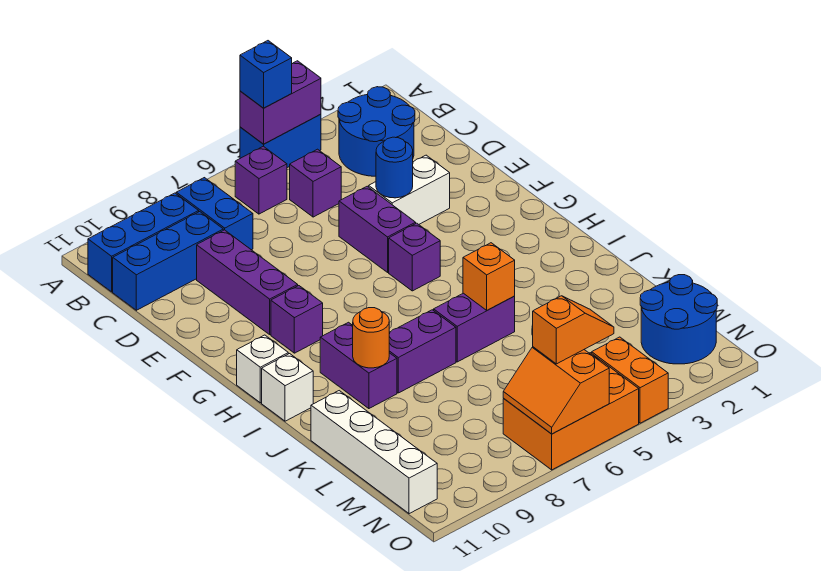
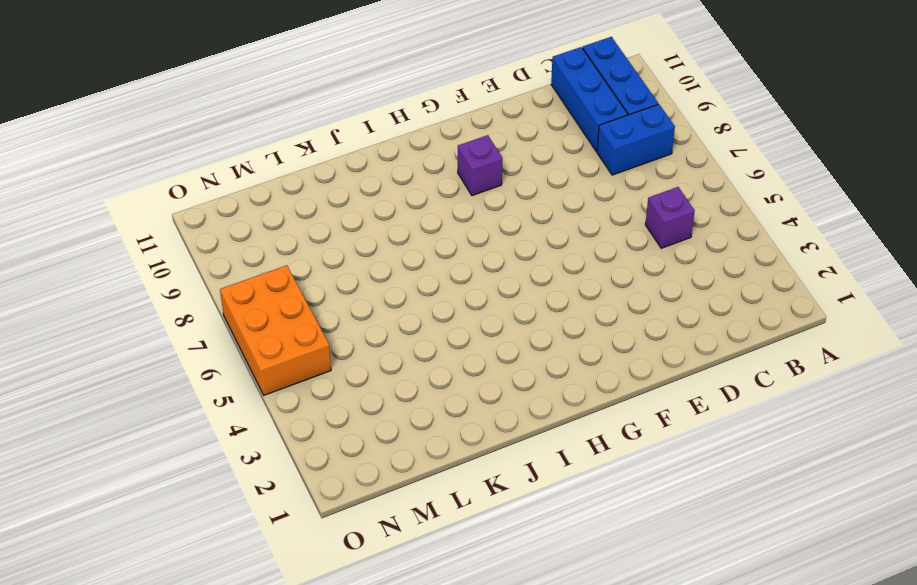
none -> blue brick A4:A5 level 1
none -> blue round brick B2:C3 level 1
none -> purple brick B6 level 1

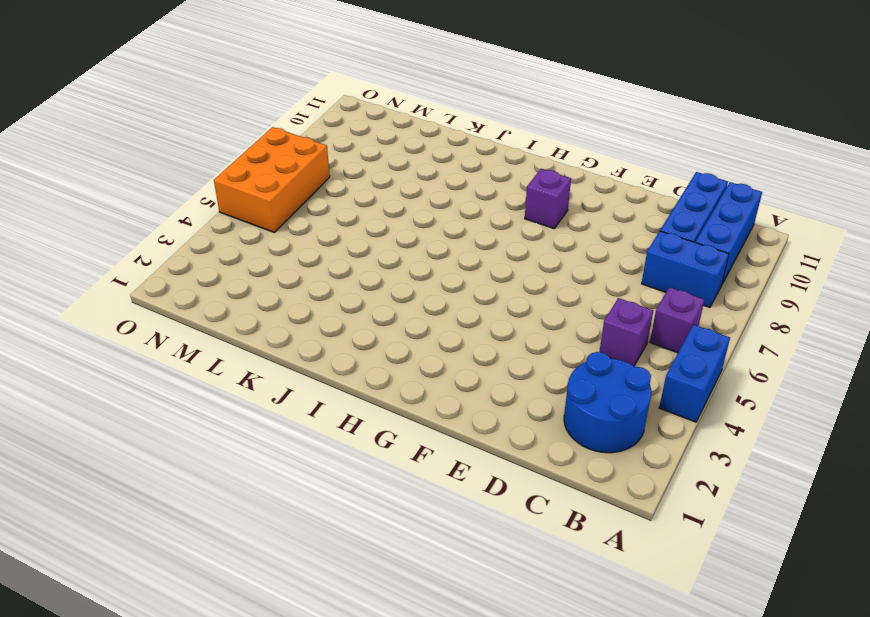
none -> purple brick D9:F9 level 1
none -> white brick E3:E4 level 1
none -> purple brick E5:F5 level 1

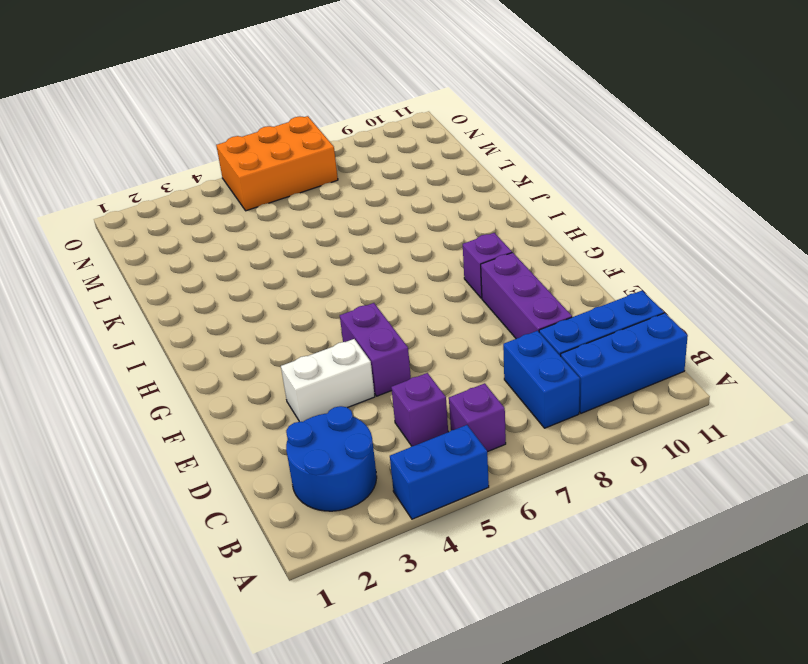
none -> purple brick G5 level 1
none -> white brick H11 level 1
none -> purple brick I9:J9 level 1

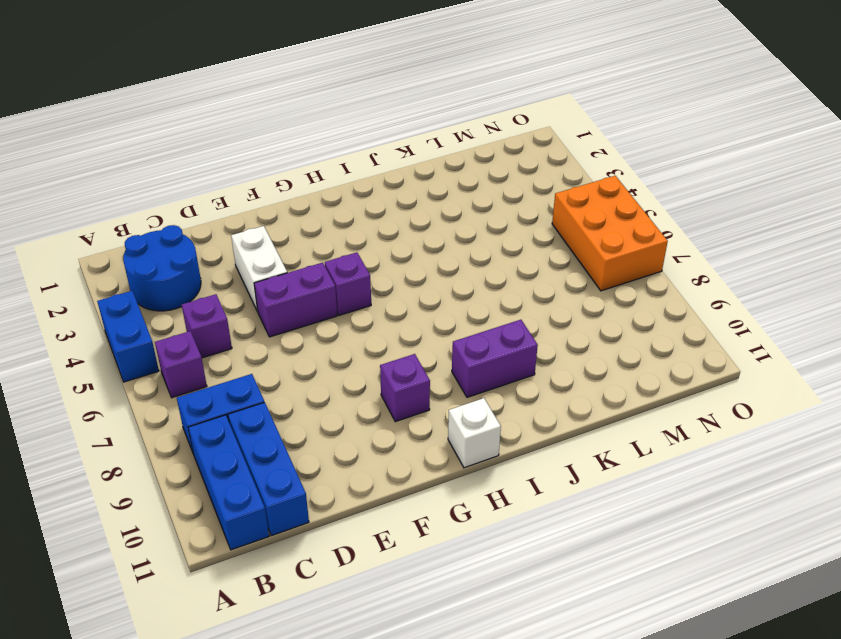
none -> purple brick D9:F9 level 1
none -> white brick I11 level 1
none -> purple brick J5:J6 level 1

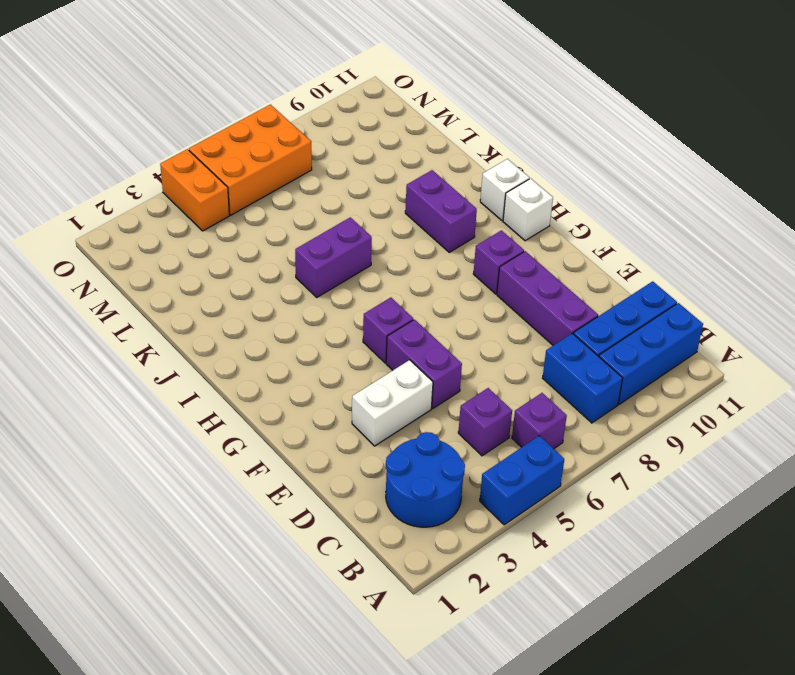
none -> purple brick J7:J8 level 1
none -> white brick K11:N11 level 1
none -> blue round brick M1:N2 level 1

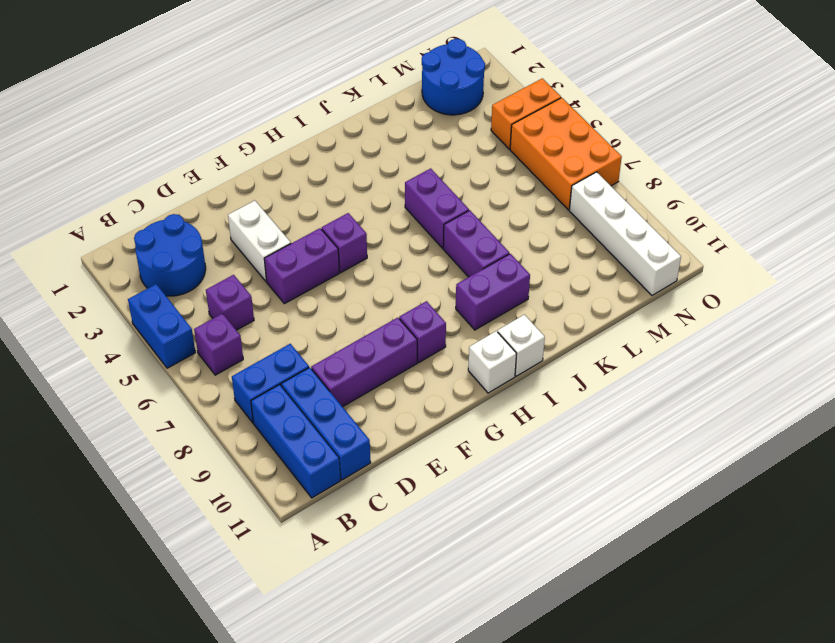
white brick N8:N11 level 1 -> white brick K11:N11 level 1
none -> purple brick A4:A5 level 2
none -> blue round brick E4 level 2
none -> orange brick J5 level 2

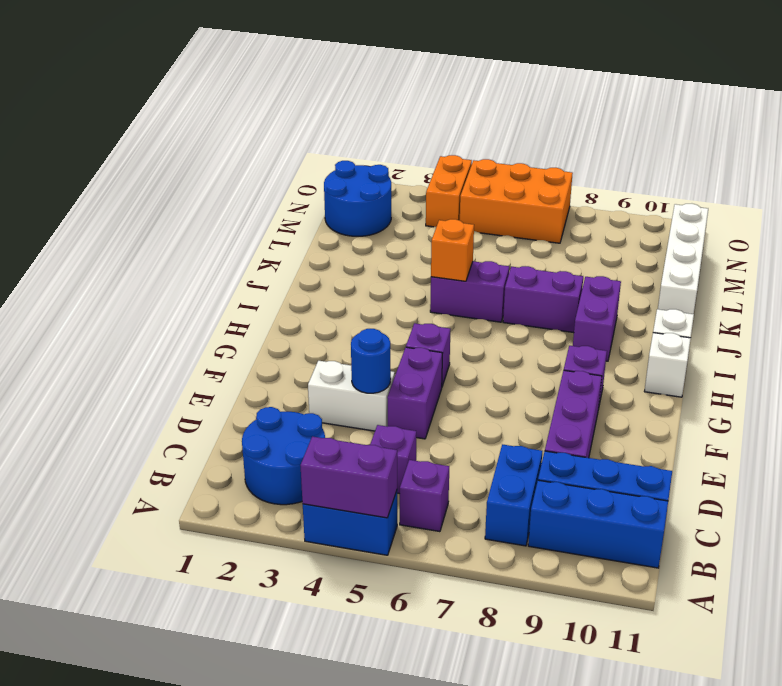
none -> orange round brick J9 level 2
none -> orange slope N6:O7 level 2 top 6
none -> blue brick A5 level 3

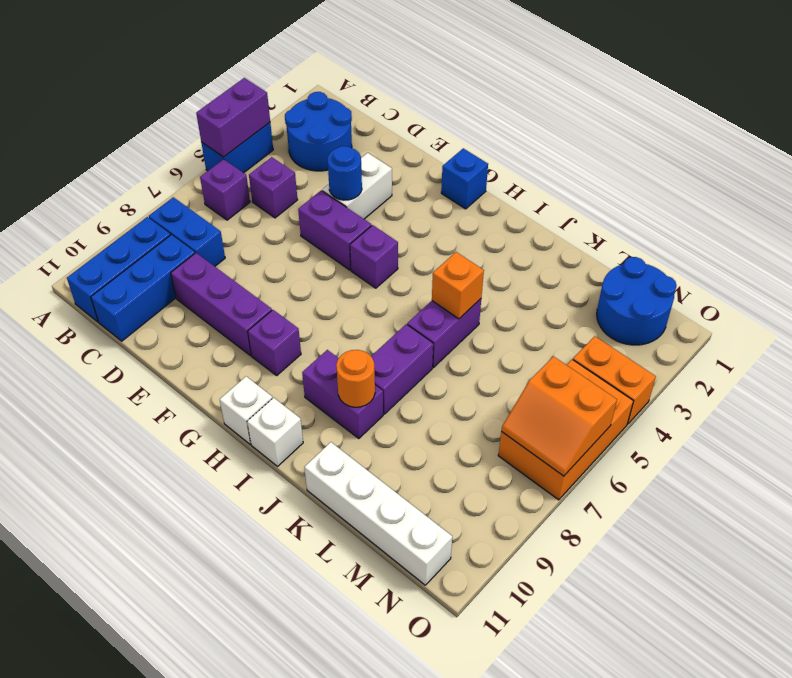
blue brick G1 level 1 -> blue brick A5 level 3
none -> orange slope N5:N6 level 3 top 6

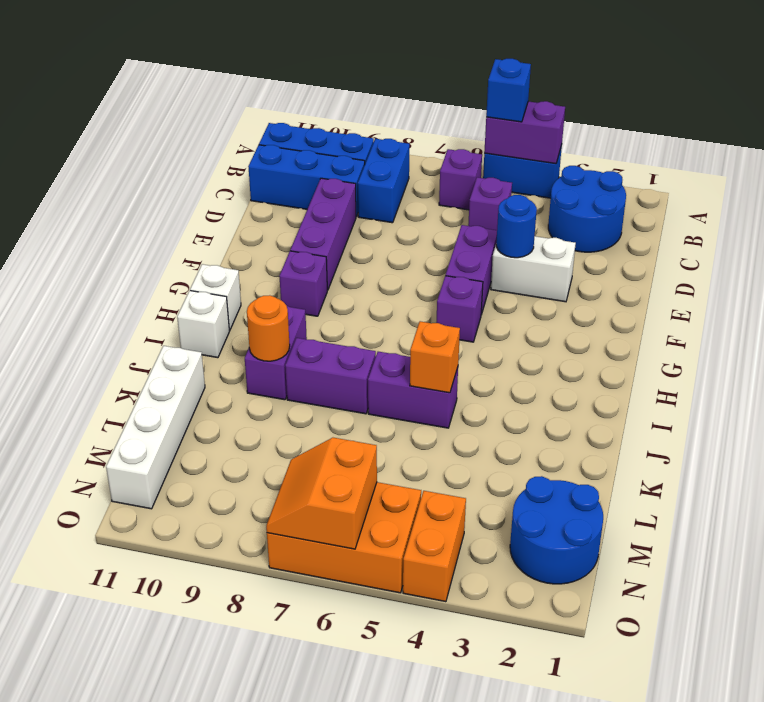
none -> orange slope N5:N6 level 3 top 6

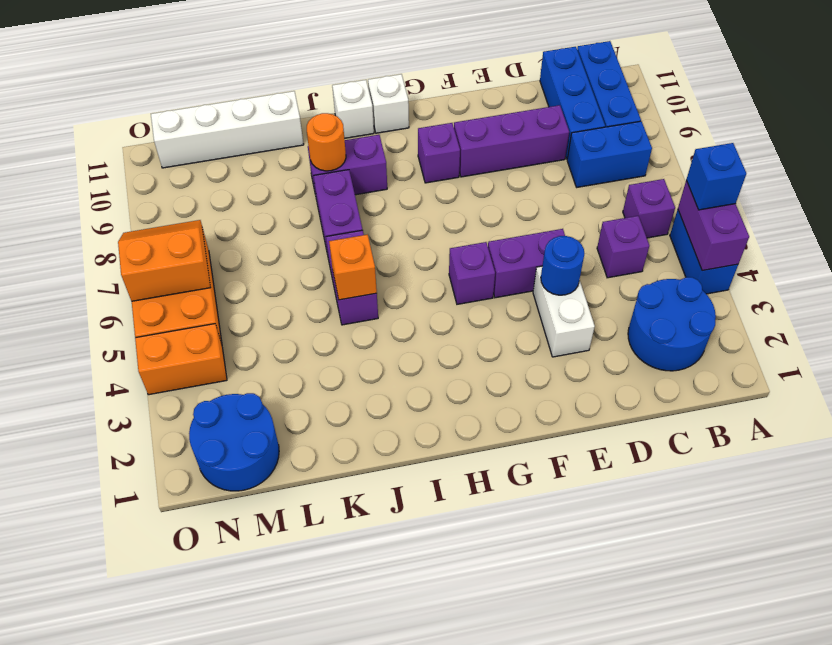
none -> orange slope N5:N6 level 3 top 6

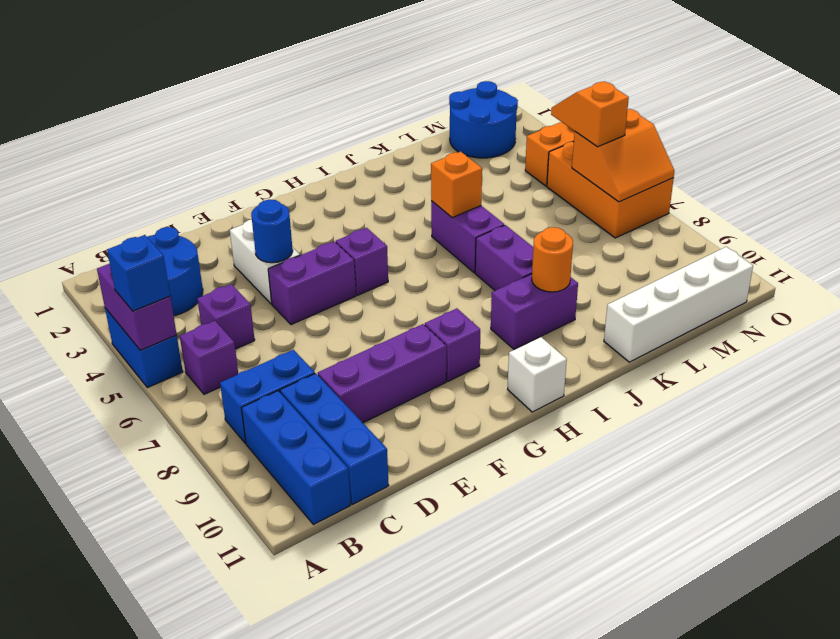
none -> white brick I11 level 1

